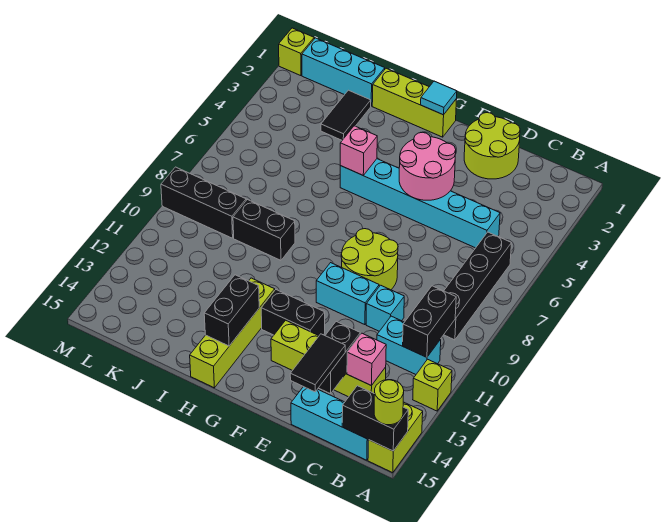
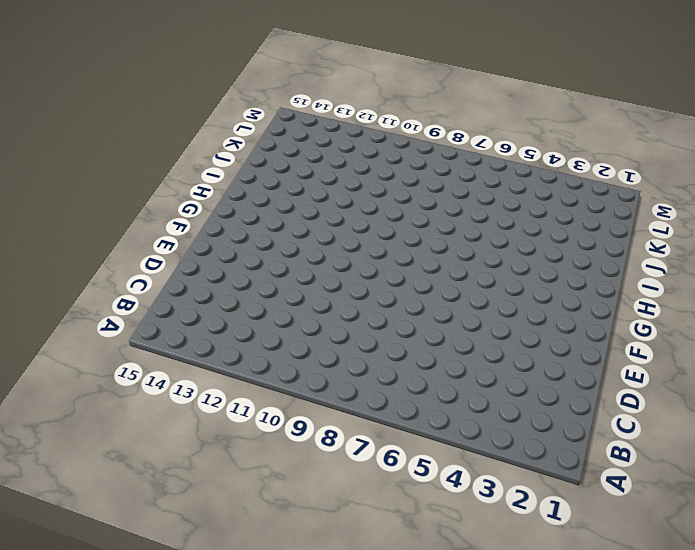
none -> lime brick A12 level 1
none -> lime brick A14:A15 level 1
none -> black brick B6:B9 level 1

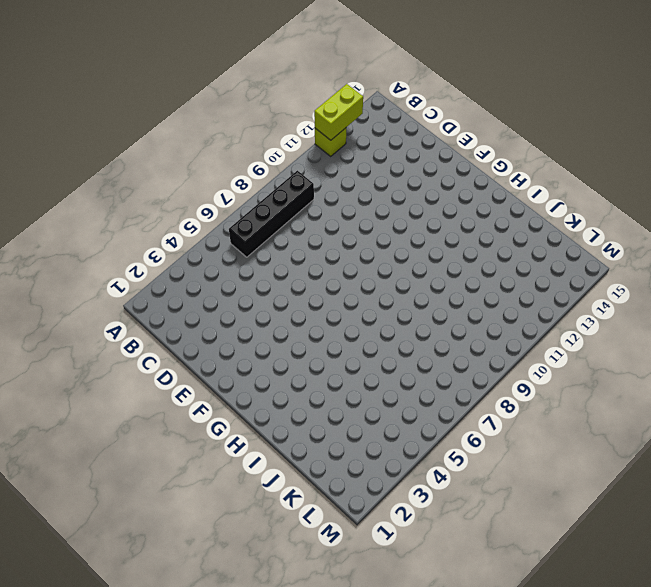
lime brick A12:A13 level 2 -> lime brick A14:A15 level 1
none -> cyan brick B11:C11 level 1
none -> cyan brick B15:D15 level 1
none -> cyan brick C5:H5 level 1

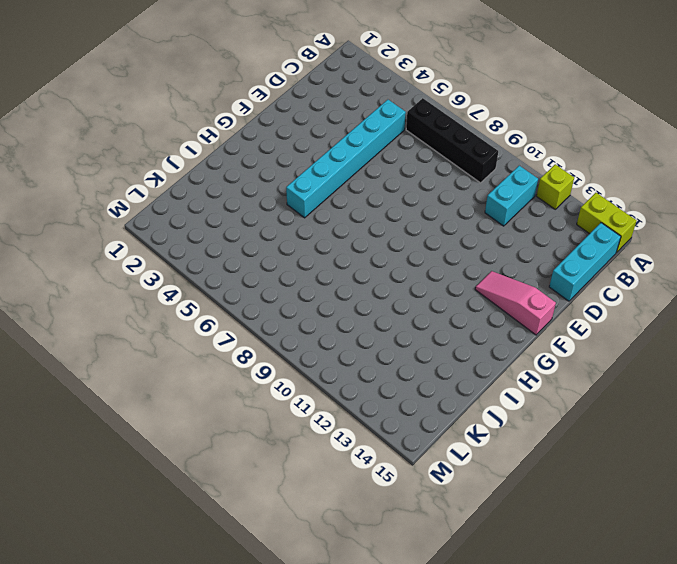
pink slope F13:F15 level 1 top 15 -> lime brick C13:F13 level 1
none -> lime round brick D1:E2 level 1
none -> cyan brick D10 level 1
none -> lime round brick E8:F9 level 1

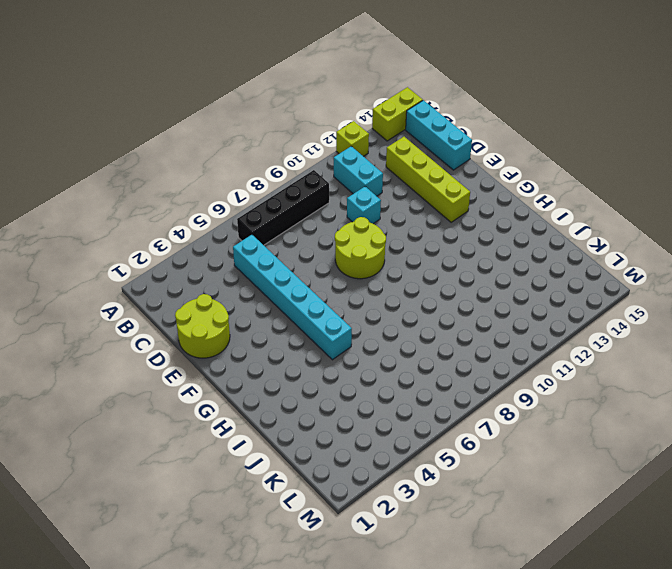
none -> cyan brick E10:F10 level 1
none -> black brick F12:G12 level 1
none -> lime brick G1:I1 level 1

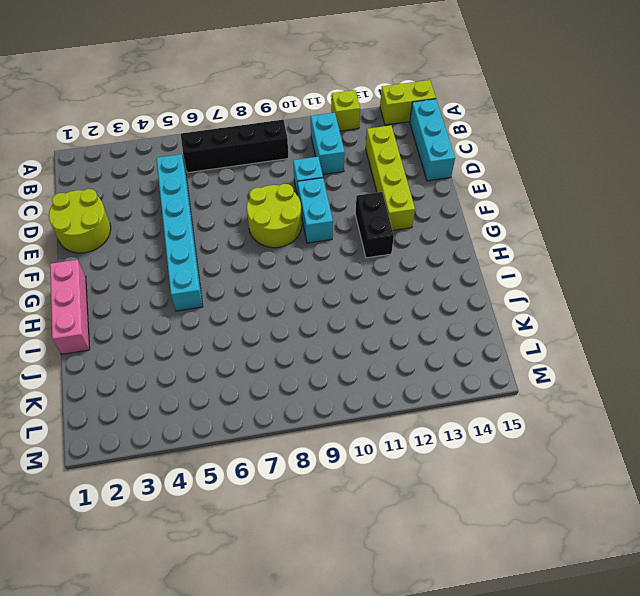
pink brick G1:I1 level 1 -> lime brick G1:I1 level 1
none -> lime brick H12:H15 level 1
none -> black brick I9:J9 level 1
none -> cyan brick J1:L1 level 1

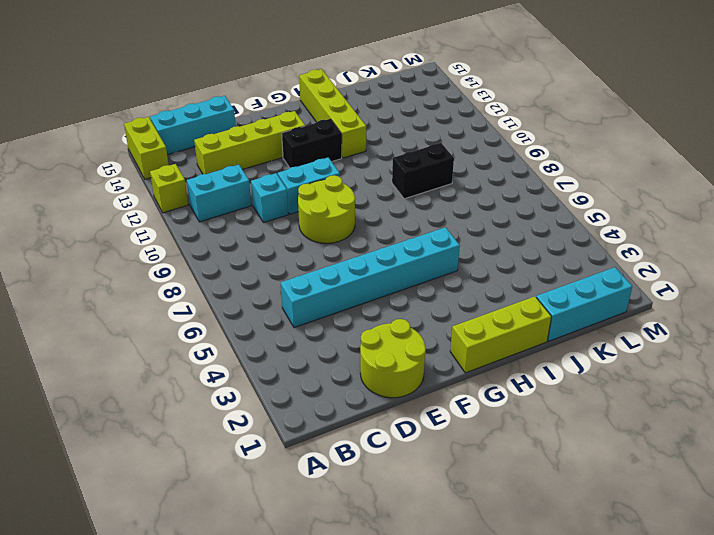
none -> black brick B6:B9 level 1
none -> black tile J2:J3 level 1
none -> black brick K9:M9 level 1

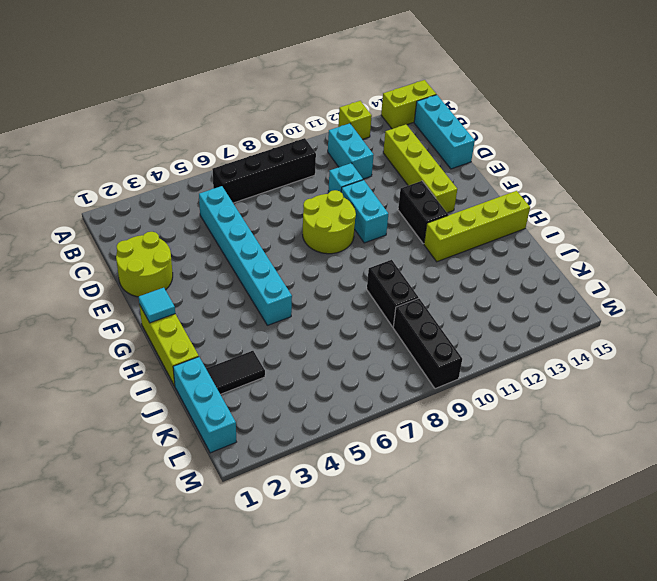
none -> lime brick M1 level 1
none -> black brick A15:B15 level 2
none -> black brick B10:B11 level 2

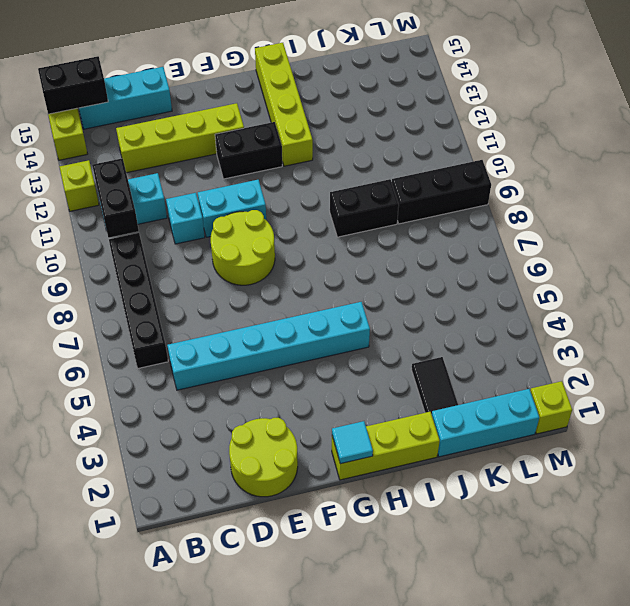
none -> pink brick C13 level 2
none -> black brick D13:D14 level 2
none -> pink round brick E4:F5 level 2

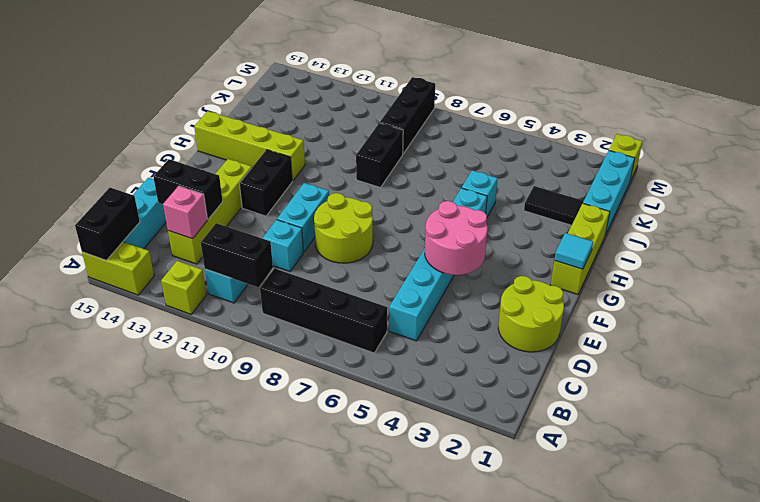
cyan brick I5 level 1 -> none
none -> pink brick H5 level 2
none -> black brick H13:H14 level 2
none -> lime round brick A15 level 3

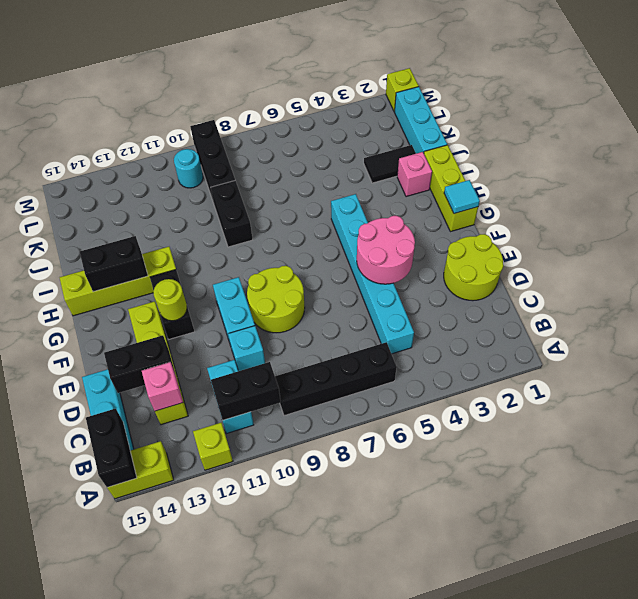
lime round brick F12 level 2 -> lime round brick A15 level 3
pink brick I2 level 1 -> pink brick H5 level 2
cyan round brick L10 level 1 -> none
none -> black tile D14:D15 level 3

